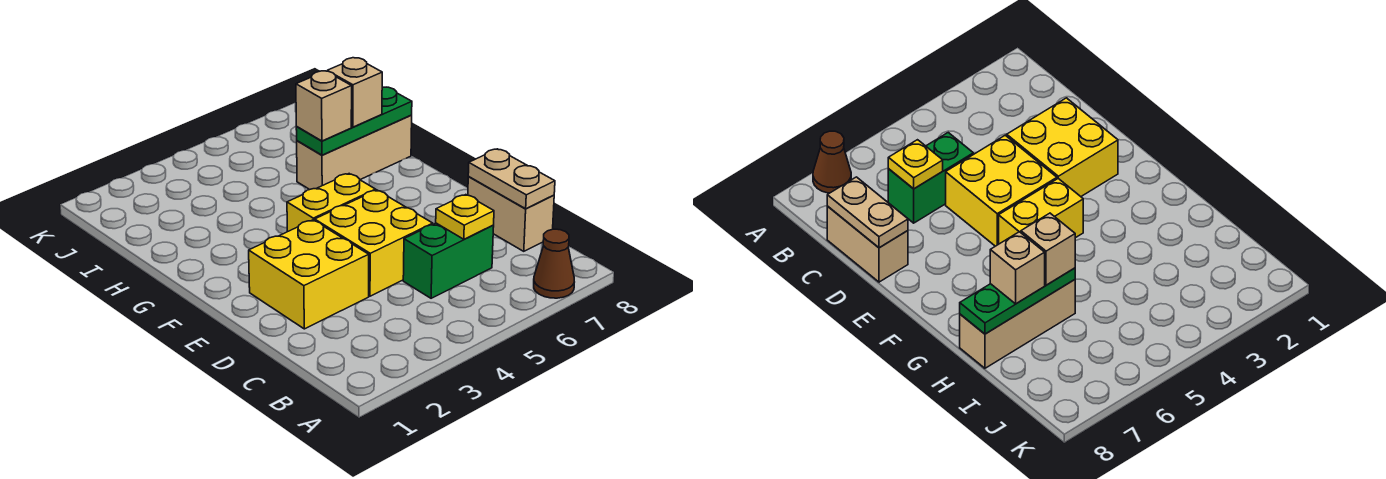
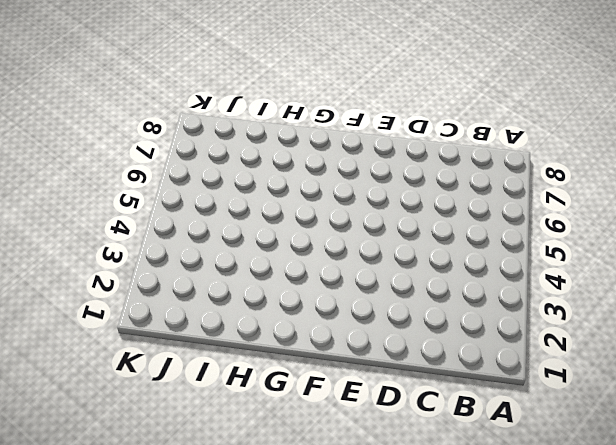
none -> brown cone A7 level 1
none -> green brick C5:C6 level 1
none -> tan brick C8:D8 level 1

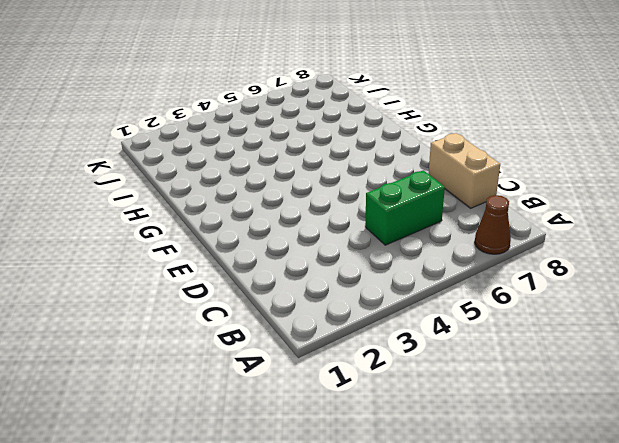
none -> yellow brick D2:E3 level 1
none -> yellow brick D4:E5 level 1
none -> yellow brick F4:F5 level 1

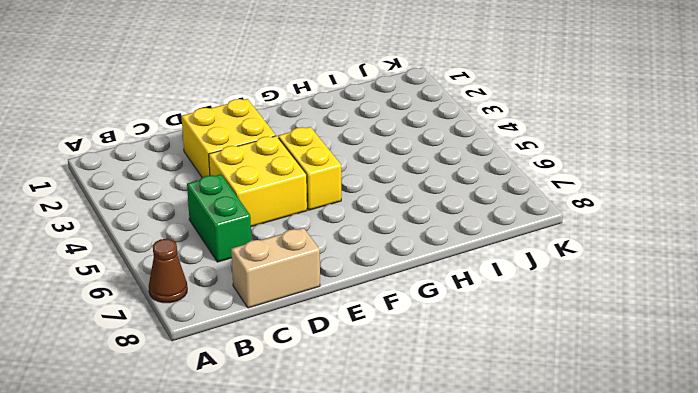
none -> tan brick H6:H8 level 1
none -> yellow plate C6 level 2
none -> tan plate C8:D8 level 2

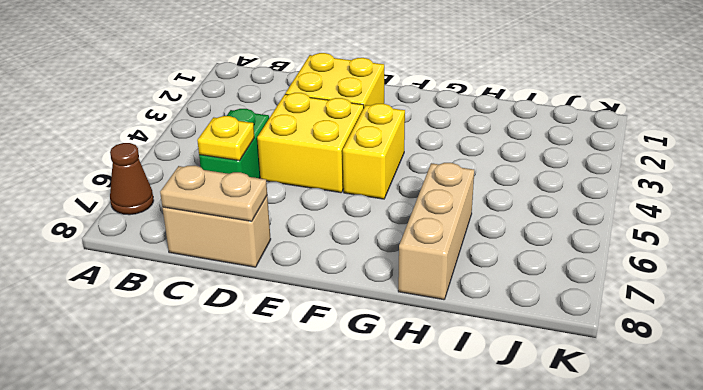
none -> green plate H6:H8 level 2
none -> tan brick H6 level 3
none -> tan brick H7 level 3

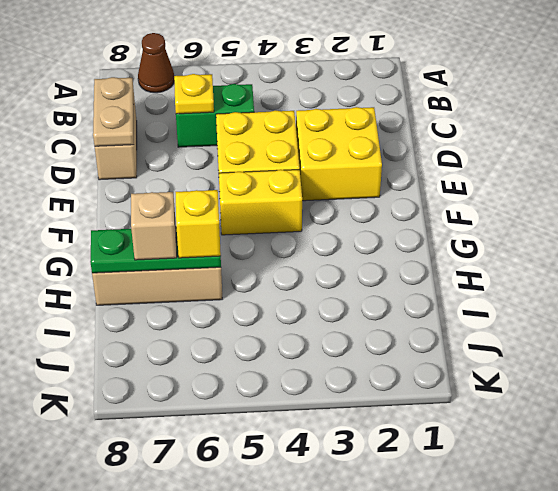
yellow brick H6 level 3 -> tan brick H6 level 3

